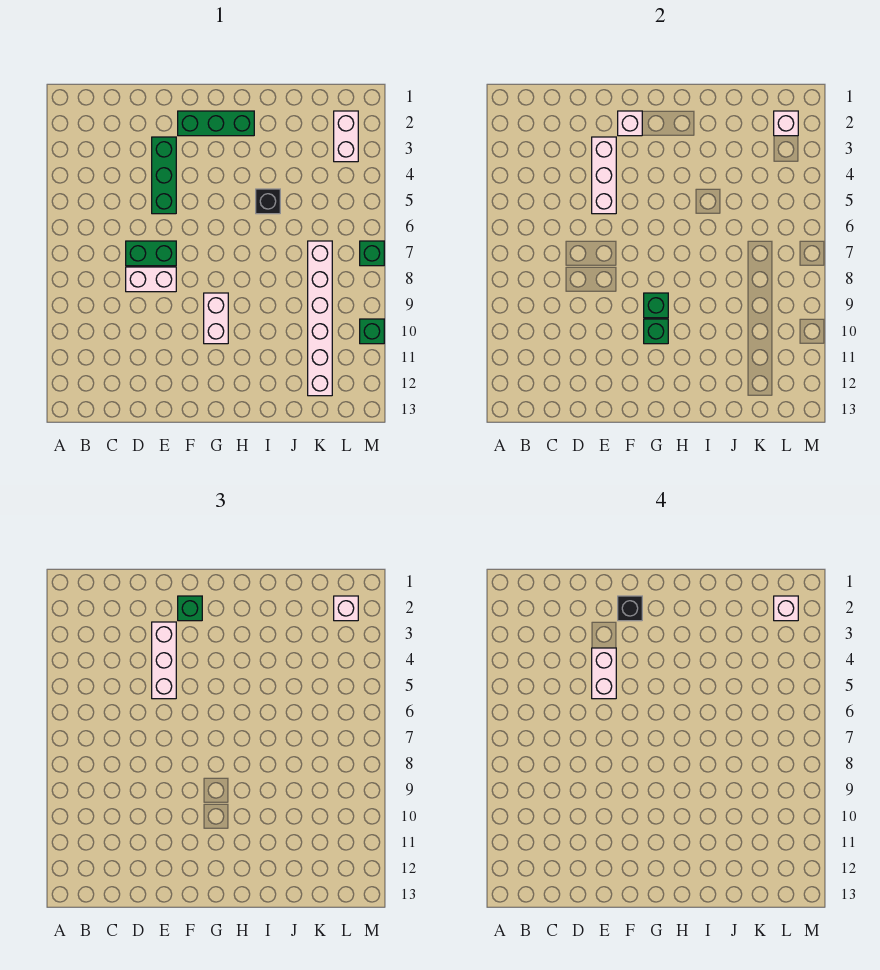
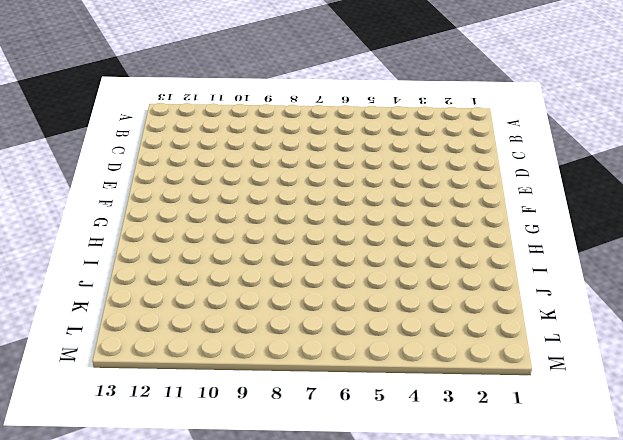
none -> green brick D7:E7 level 1
none -> white brick D8:E8 level 1
none -> green brick E3:E5 level 1

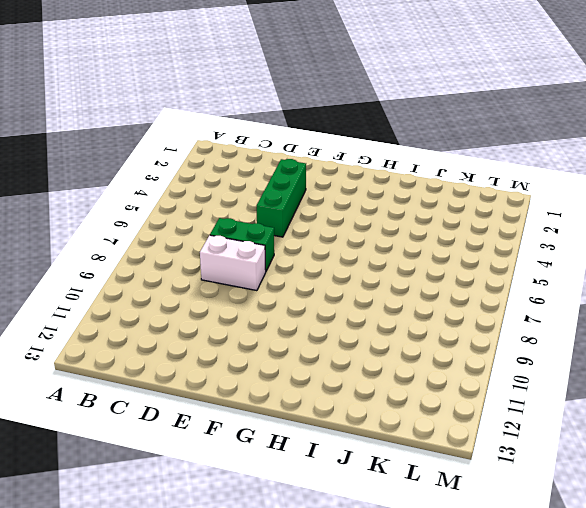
none -> green brick F2:H2 level 1
none -> white brick G9:G10 level 1
none -> black brick I5 level 1

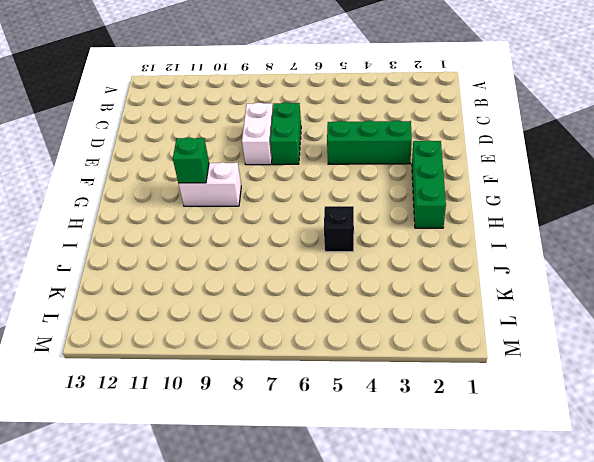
none -> white brick K7:K12 level 1
none -> white brick L2:L3 level 1
none -> green brick M7 level 1

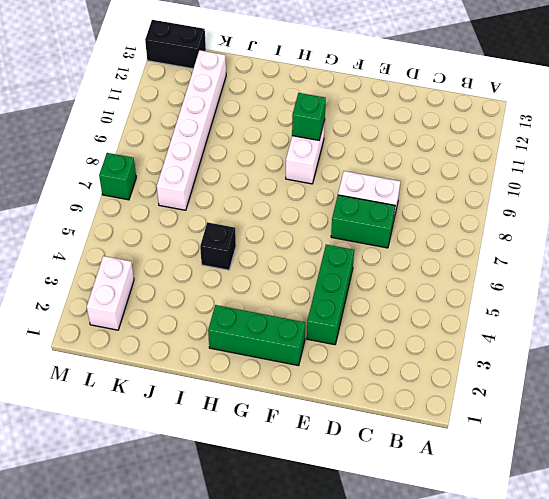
black brick L13:M13 level 1 -> none
none -> green brick M10 level 1
none -> white brick E3:E5 level 2
none -> white brick F2 level 2

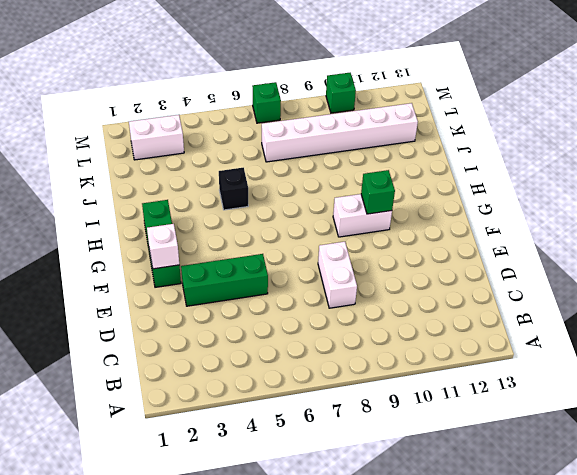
none -> green brick D7:E7 level 1
none -> white brick E3:E5 level 2
none -> green brick G9 level 2

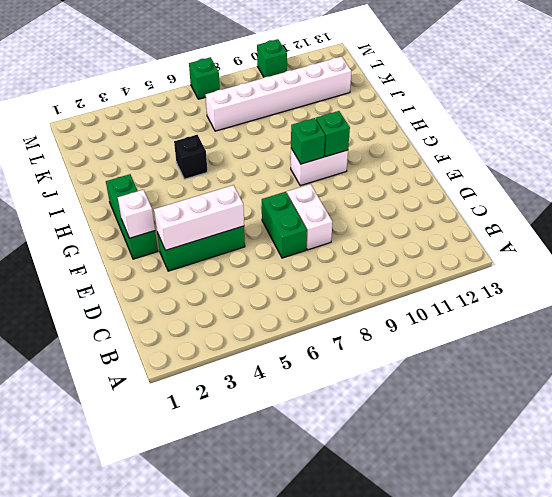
none -> white brick L2:L3 level 1
none -> white brick L2 level 2
none -> white brick E3:E5 level 3

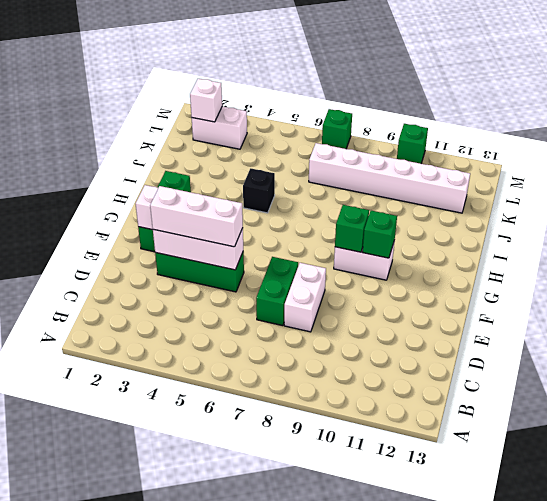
none -> green brick F2 level 3
none -> white brick L2 level 3
none -> white brick E4:E5 level 4

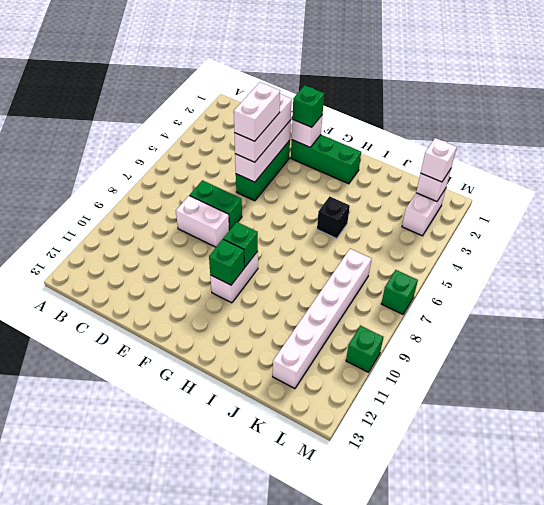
none -> black brick F2 level 4
none -> white brick L2 level 4

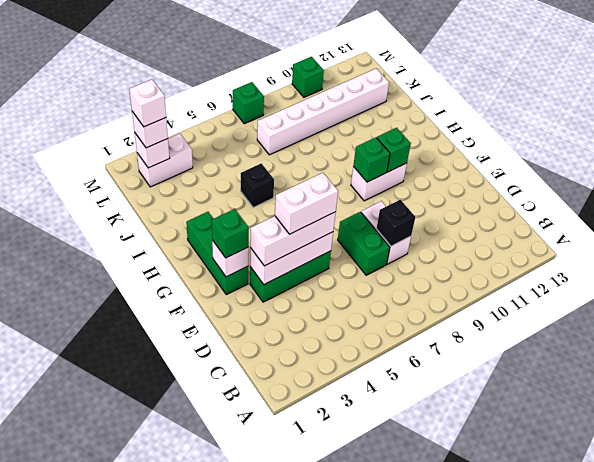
black brick D8 level 2 -> black brick F2 level 4

